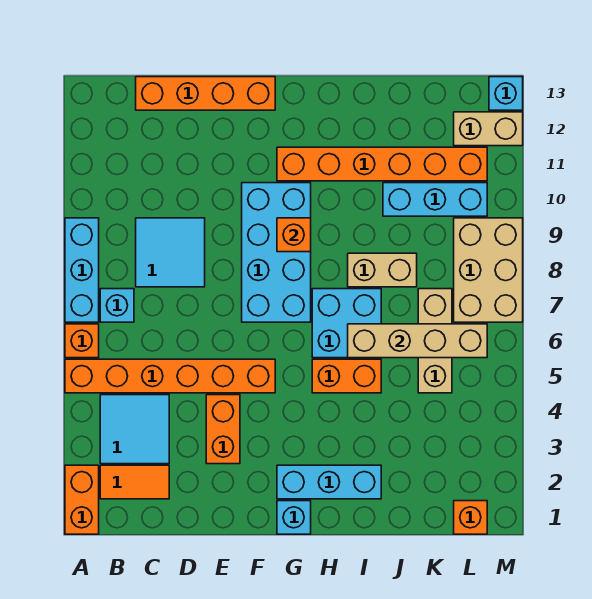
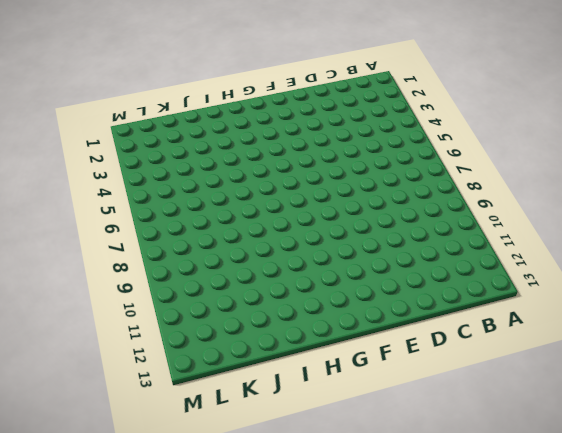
none -> orange brick A1:A2 level 1
none -> orange brick A5:F5 level 1
none -> orange brick A6 level 1

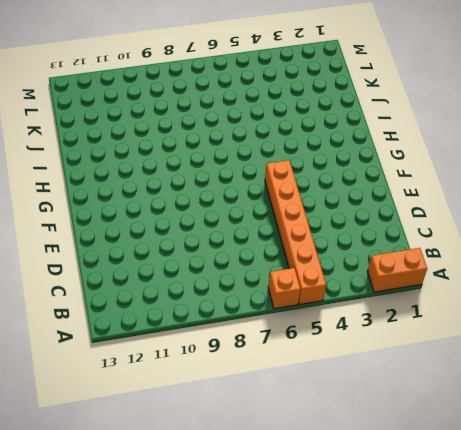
none -> cyan brick A7:A9 level 1
none -> orange tile B2:C2 level 1
none -> cyan tile B3:C4 level 1

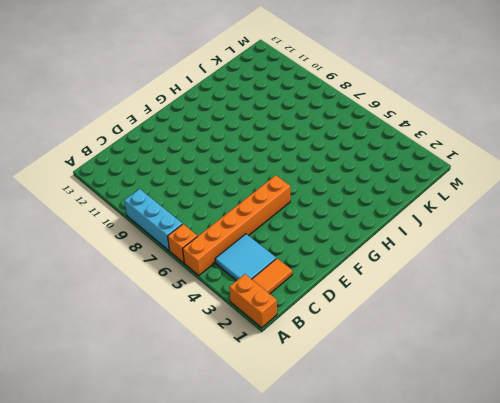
none -> cyan brick B7 level 1
none -> cyan tile C8:D9 level 1
none -> orange brick C13:F13 level 1

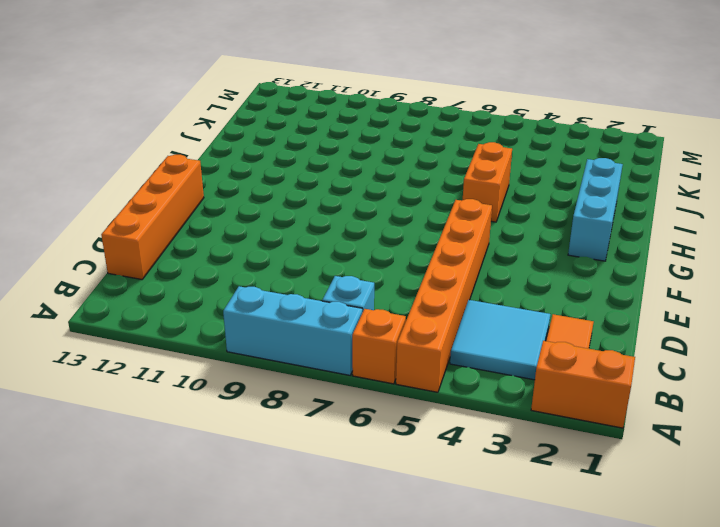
none -> cyan tile C8:D9 level 1
none -> orange brick E3:E4 level 1
none -> cyan brick F7:G10 level 1

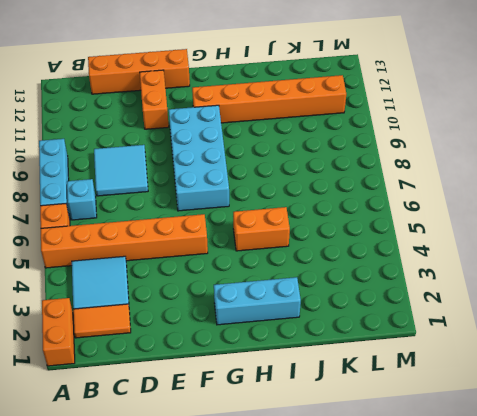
orange brick E11:E12 level 1 -> orange brick E3:E4 level 1
none -> cyan brick G1 level 1
none -> cyan brick H6:I7 level 1
none -> tan brick I8:J8 level 1

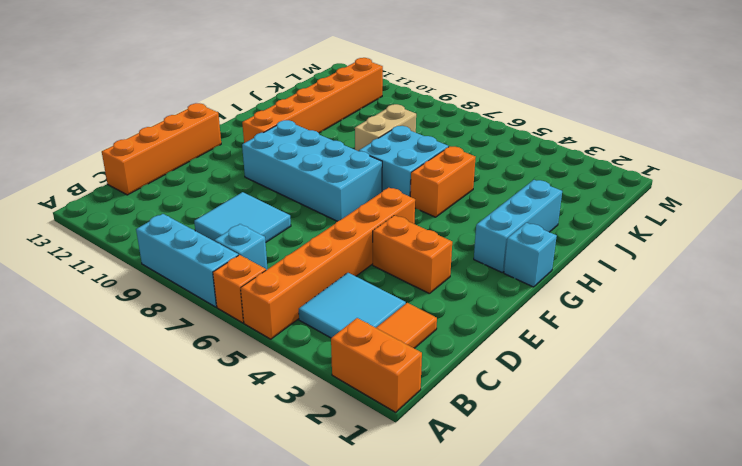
none -> cyan brick J10:L10 level 1
none -> tan brick K5:K7 level 1
none -> orange brick L1 level 1

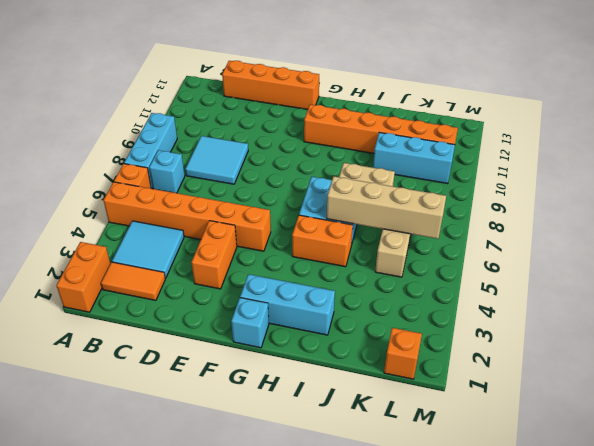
none -> cyan brick F7:G10 level 1
none -> tan brick L7:M9 level 1
none -> tan brick L12:M12 level 1

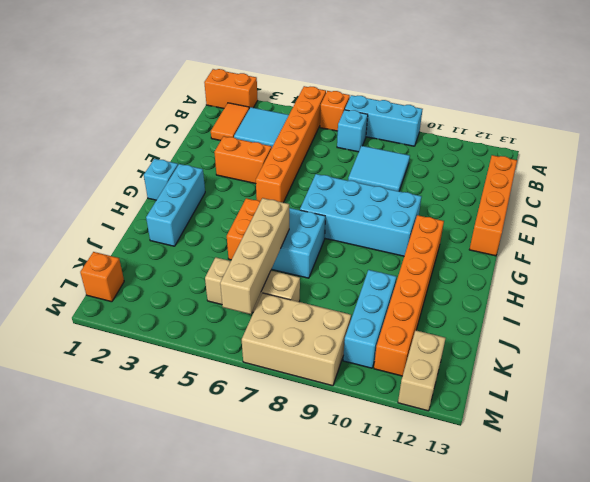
none -> tan brick I8:J8 level 1
none -> cyan brick M13 level 1
none -> orange brick G9 level 2

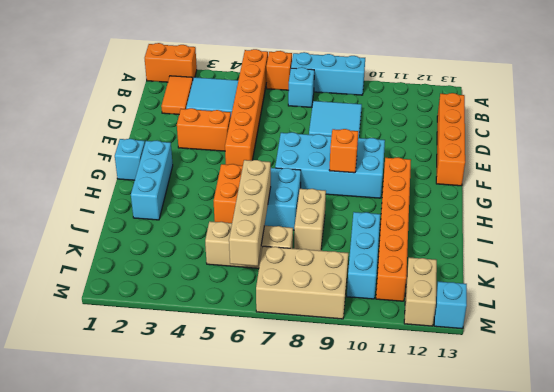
none -> orange brick L1 level 1

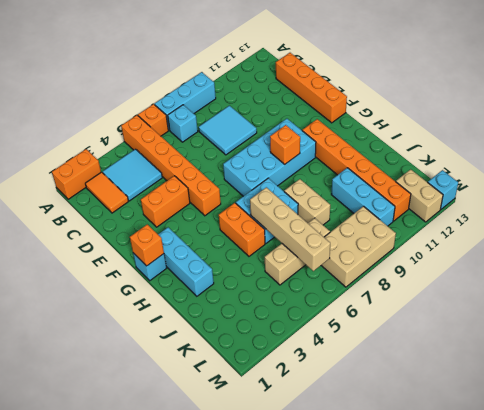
orange brick G1 level 2 -> orange brick L1 level 1

